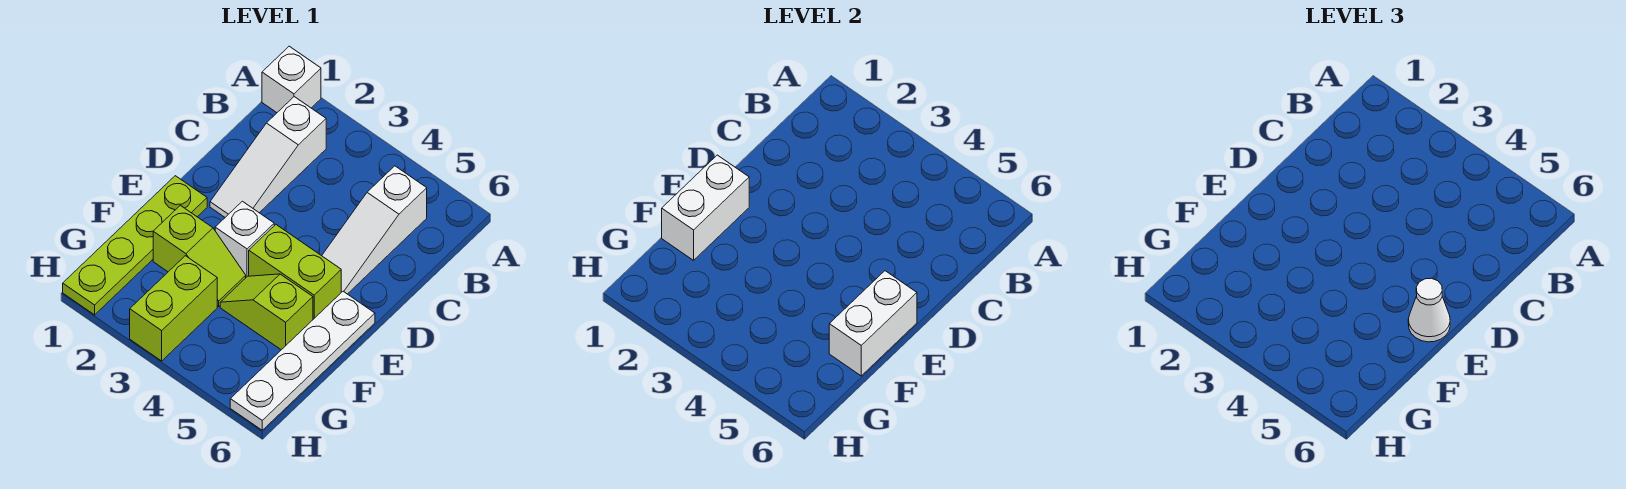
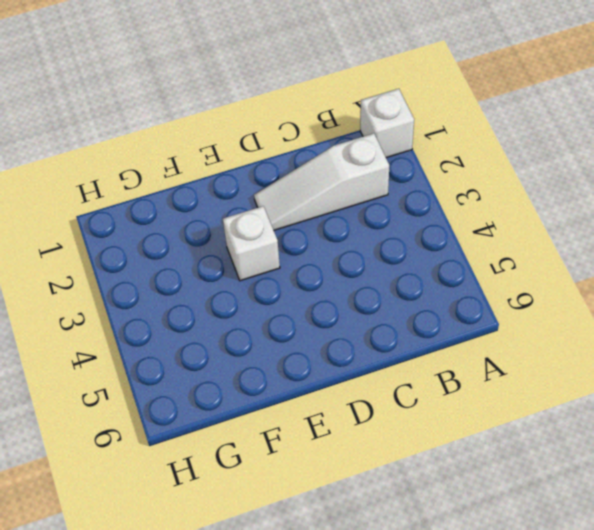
none -> white slope B5:D5 level 1 top B
none -> lime plate E1:H1 level 1
none -> lime brick E4:E5 level 1

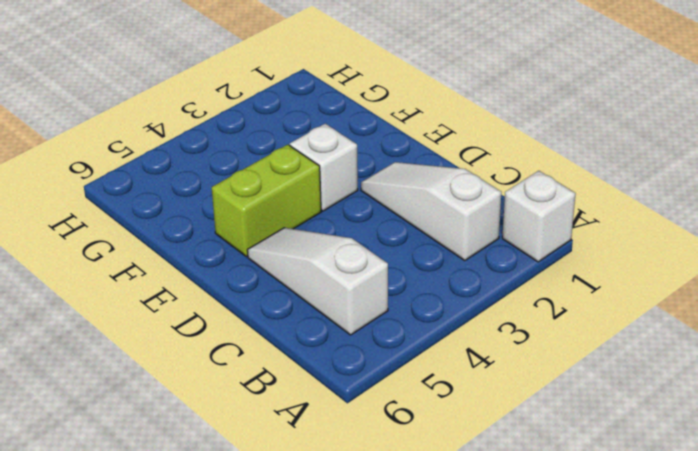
none -> lime plate E1:H1 level 1
none -> white plate E6:H6 level 1
none -> lime slope F2:F3 level 1 top 2

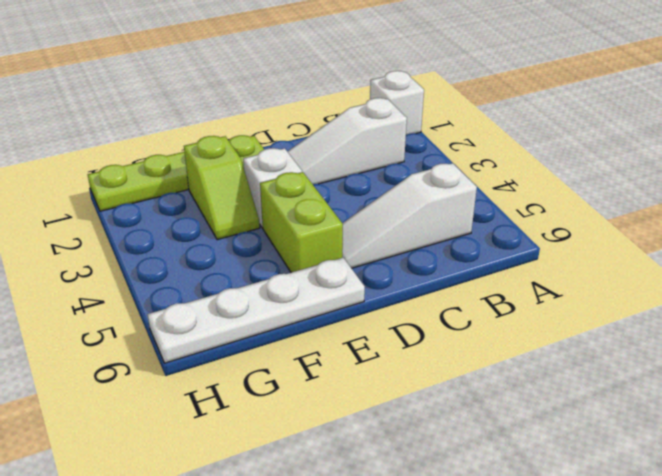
none -> lime slope F4:F5 level 1 top 5
none -> lime brick G3:H3 level 1
none -> white brick E1:F1 level 2

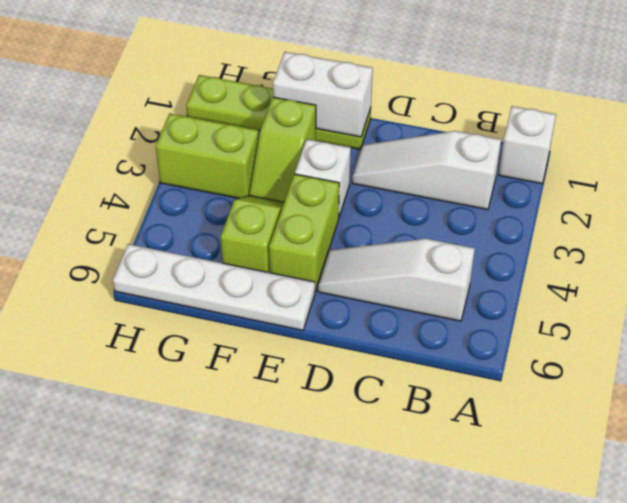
none -> white brick E6:F6 level 2
none -> white cone E6 level 3

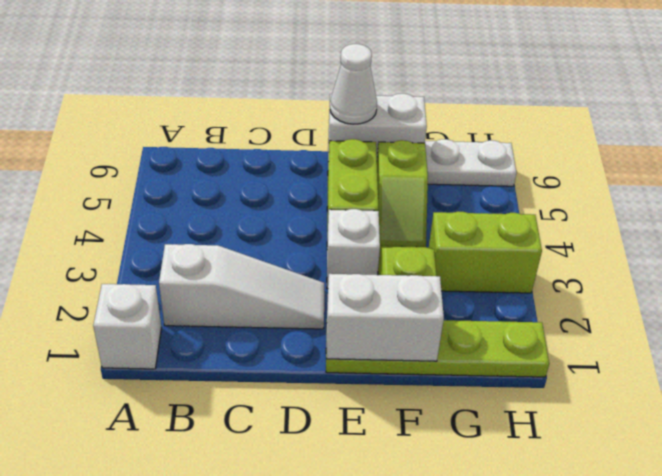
none -> white slope B5:D5 level 1 top B

